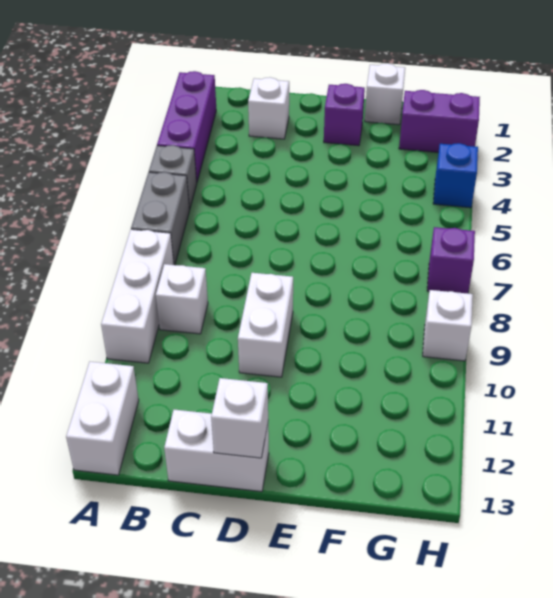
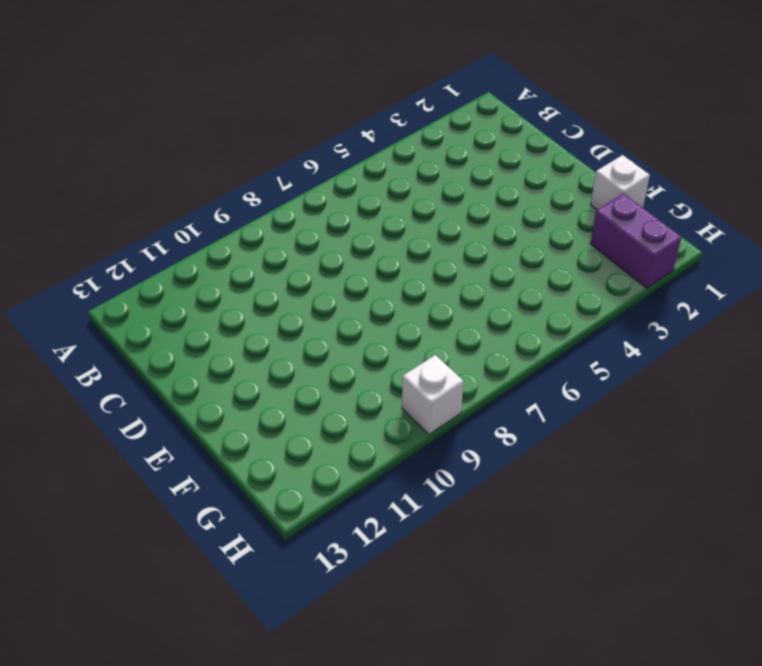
none -> purple brick A2:A4 level 1
none -> grey brick A5 level 1
none -> grey brick A6:A7 level 1

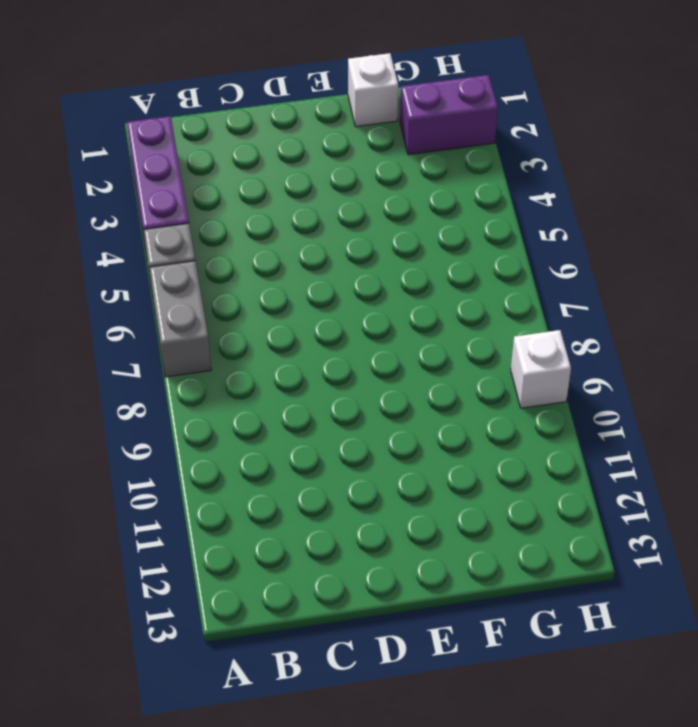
none -> white brick A8:A10 level 1
none -> white brick A12:A13 level 1
none -> white brick B9 level 1

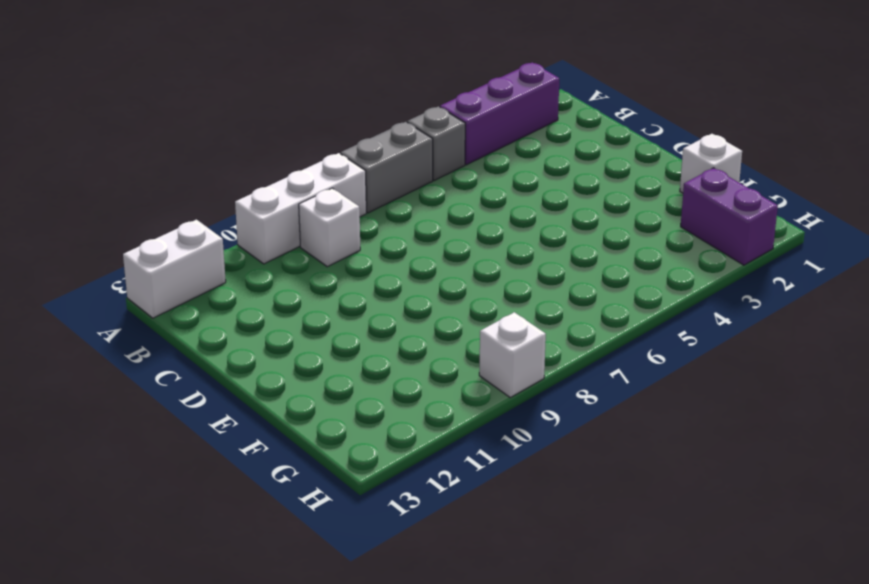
none -> white brick C2 level 1
none -> white brick C13:D13 level 1
none -> white brick D9:D10 level 1

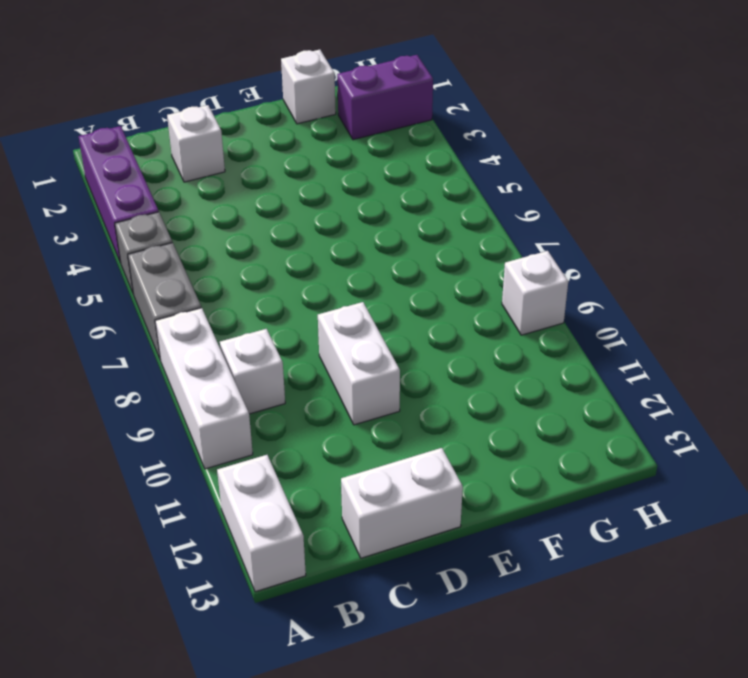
none -> purple brick E2 level 1
none -> blue brick H4 level 1
none -> purple brick H7 level 1

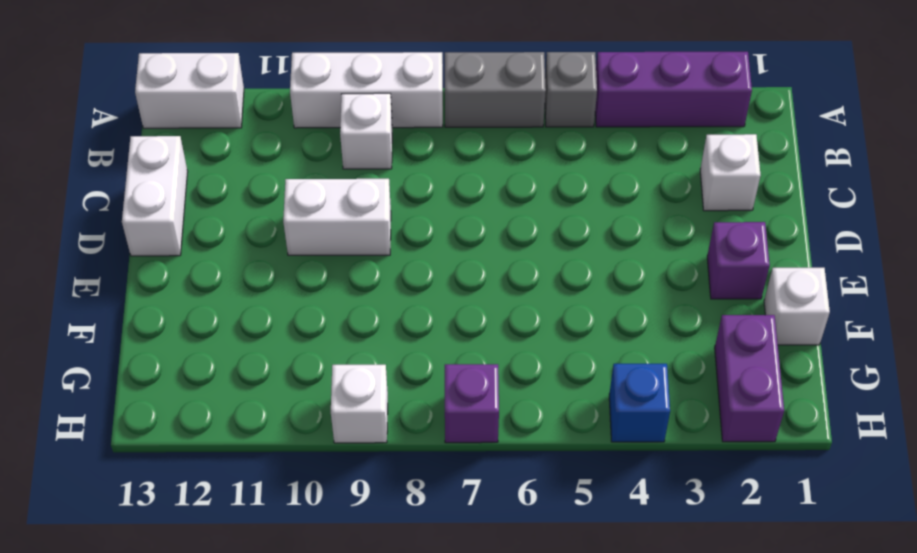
none -> white brick D13 level 2

